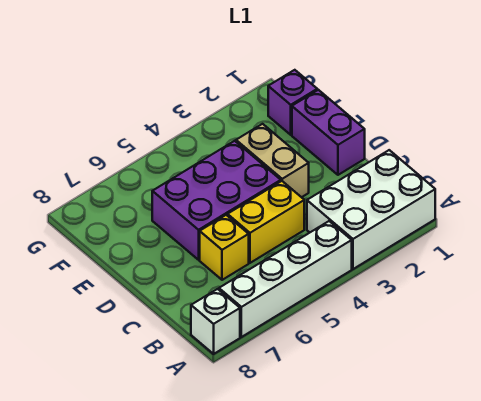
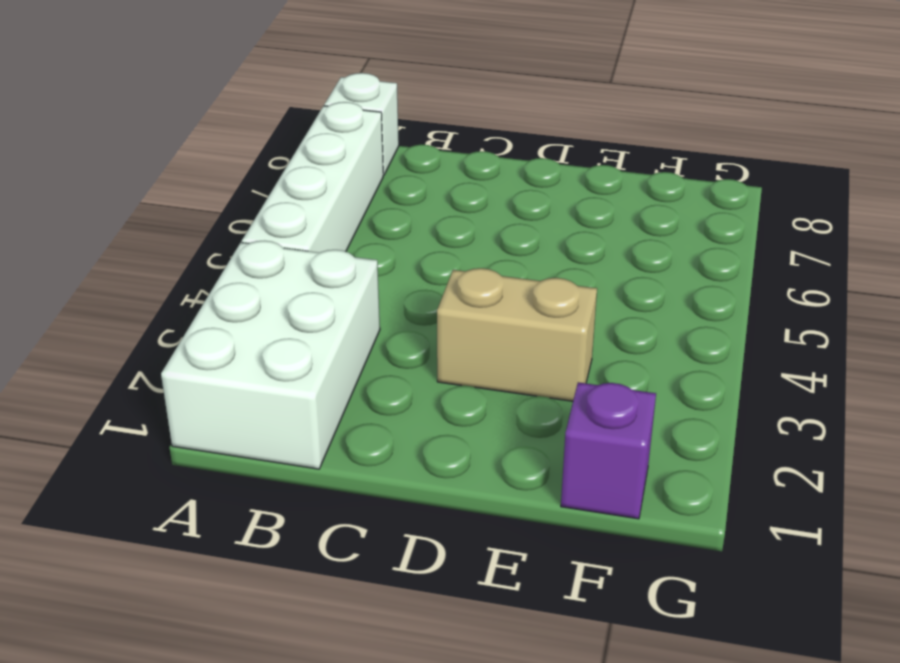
none -> yellow brick C4:C5 level 1
none -> yellow brick C6 level 1

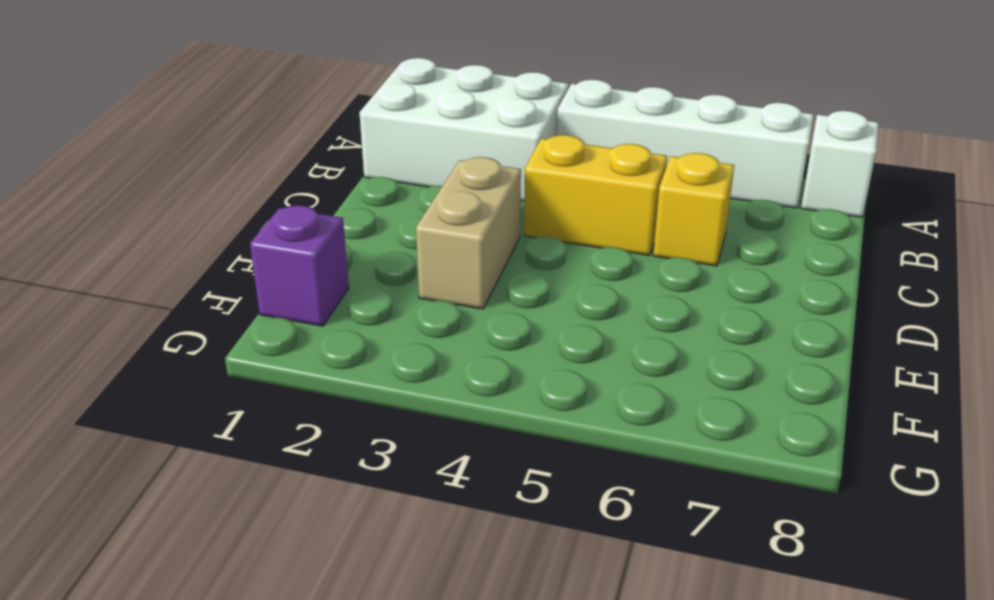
none -> purple brick D1:E1 level 1
none -> purple brick D4:E6 level 1

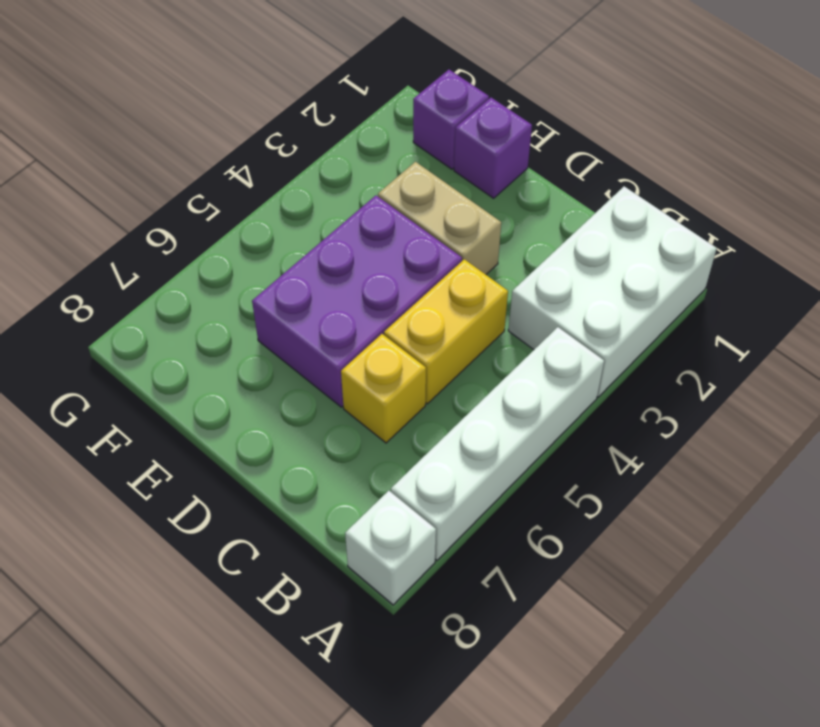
purple brick E1 level 1 -> purple brick D1:E1 level 1

